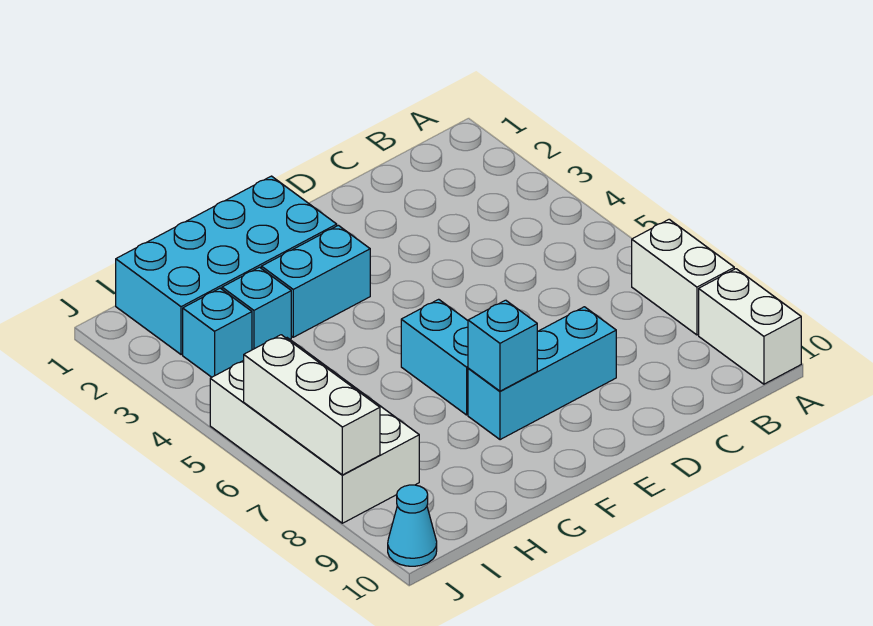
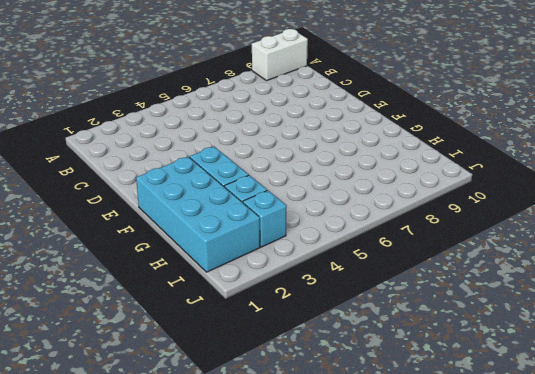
none -> white brick A7:A8 level 1
none -> cyan brick D8:F8 level 1
none -> cyan brick F6:F7 level 1

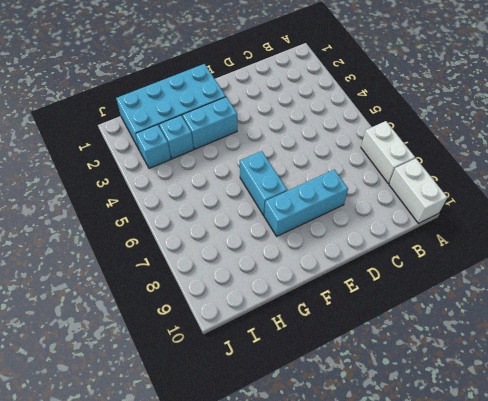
none -> white brick I5:J8 level 1
none -> cyan cone J10 level 1
none -> cyan brick F8 level 2

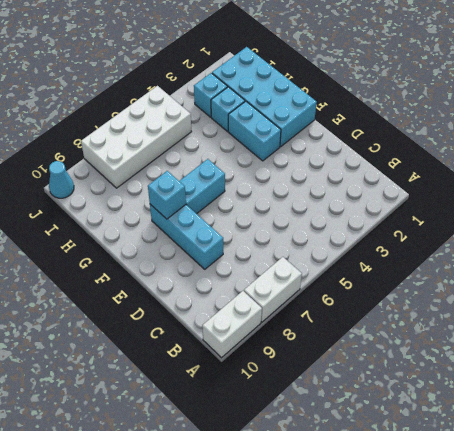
none -> white brick J6:J8 level 2

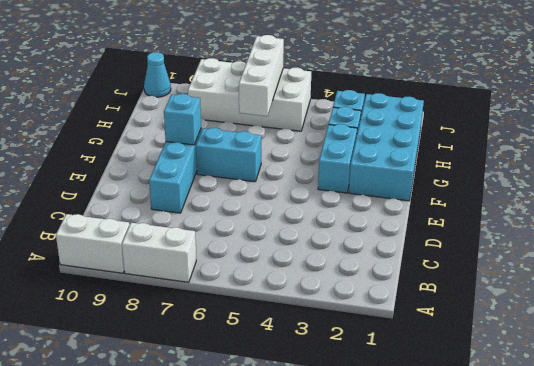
white brick H6:J6 level 2 -> white brick J6:J8 level 2

